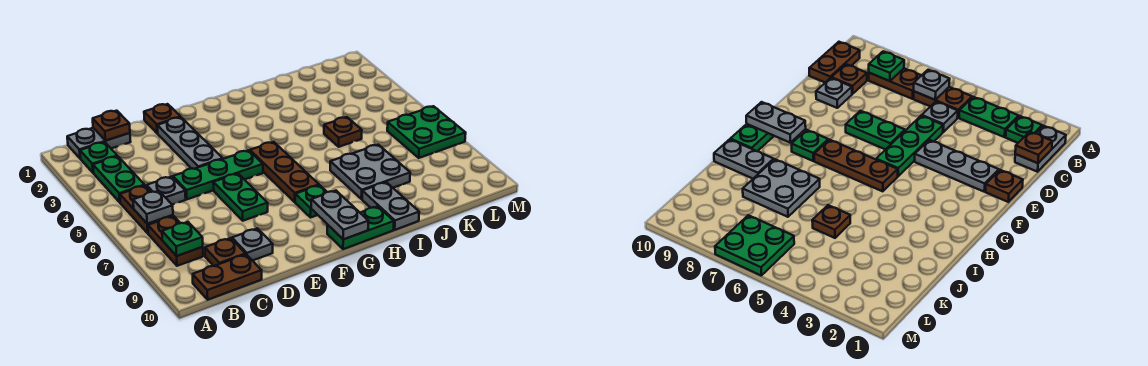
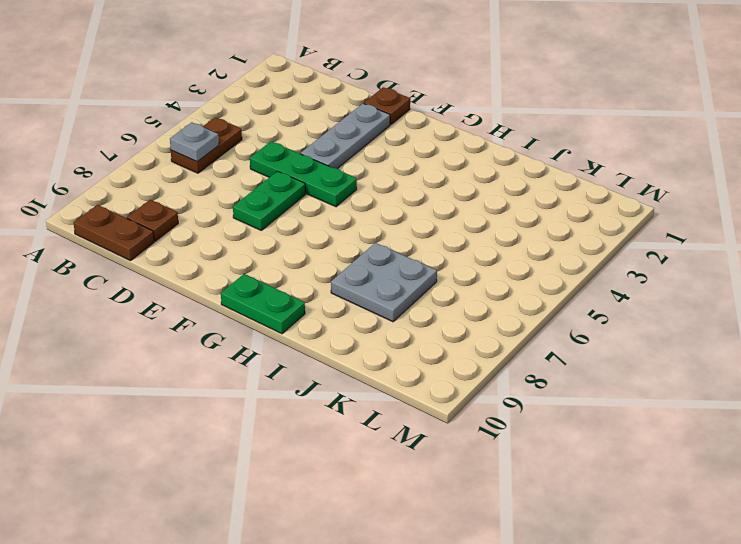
none -> grey plate B1:C1 level 1
none -> green plate B2 level 1
none -> green plate B3:B4 level 1

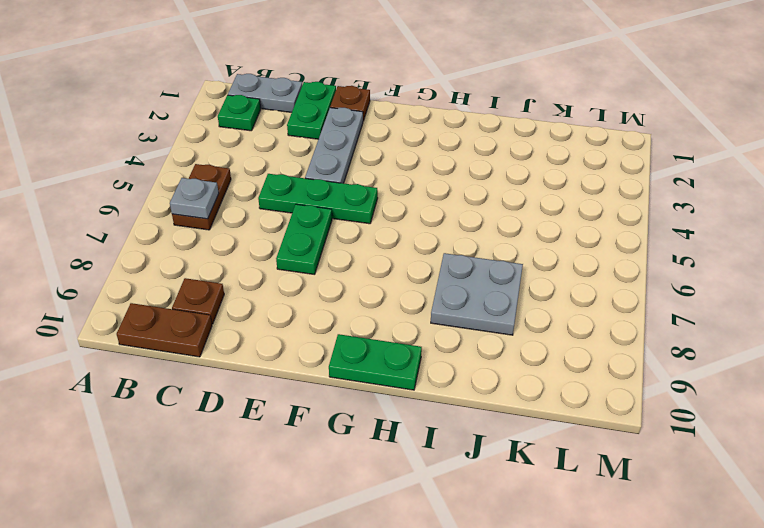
green plate D1:D2 level 1 -> green plate B3:B4 level 1
none -> brown plate B7:B8 level 1
none -> grey plate C5 level 1
none -> grey plate D9 level 1

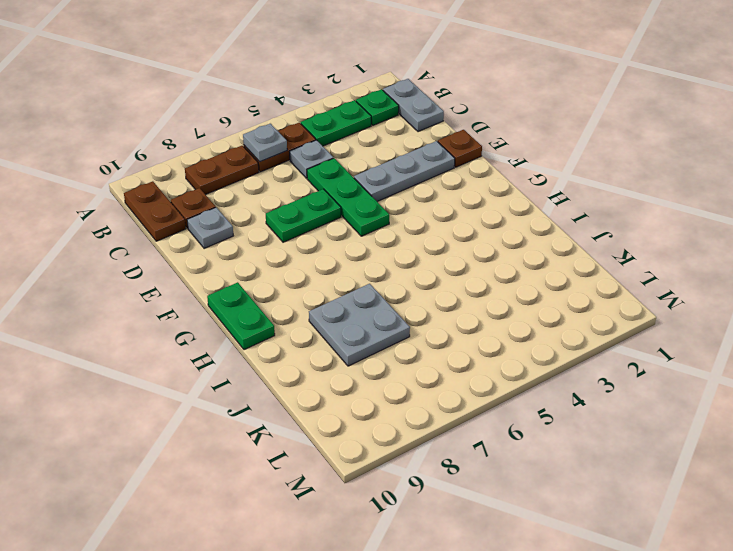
none -> brown plate G5:G7 level 1
none -> green plate G8 level 1
none -> grey plate I9:I10 level 1

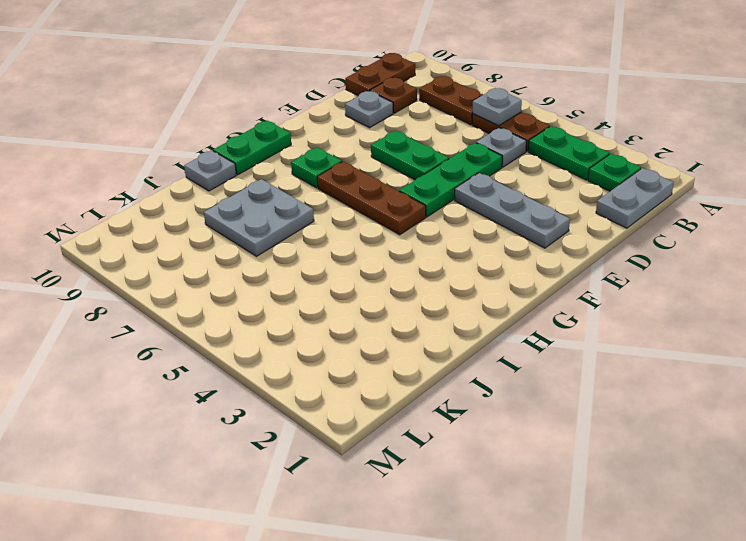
grey plate I10 level 1 -> grey plate I9:I10 level 1
none -> brown plate E1 level 1
none -> brown plate J5 level 1
none -> green plate L6:M7 level 1

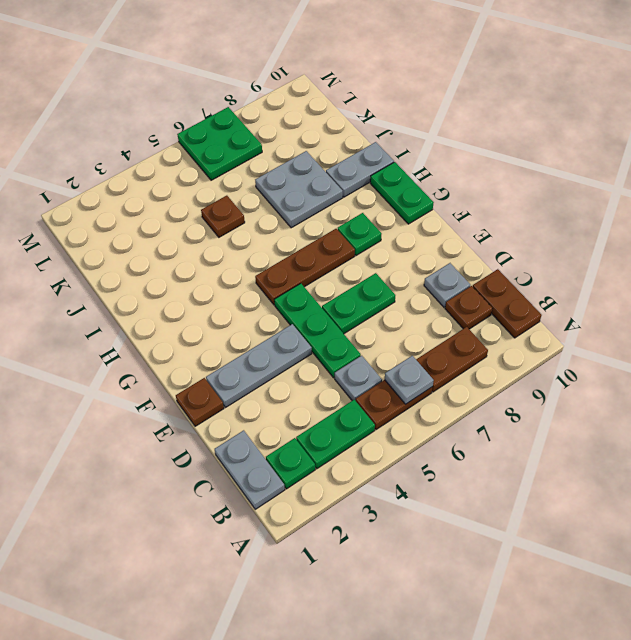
none -> green plate B8 level 2
none -> brown plate C1 level 2
none -> grey plate G9:G10 level 2

